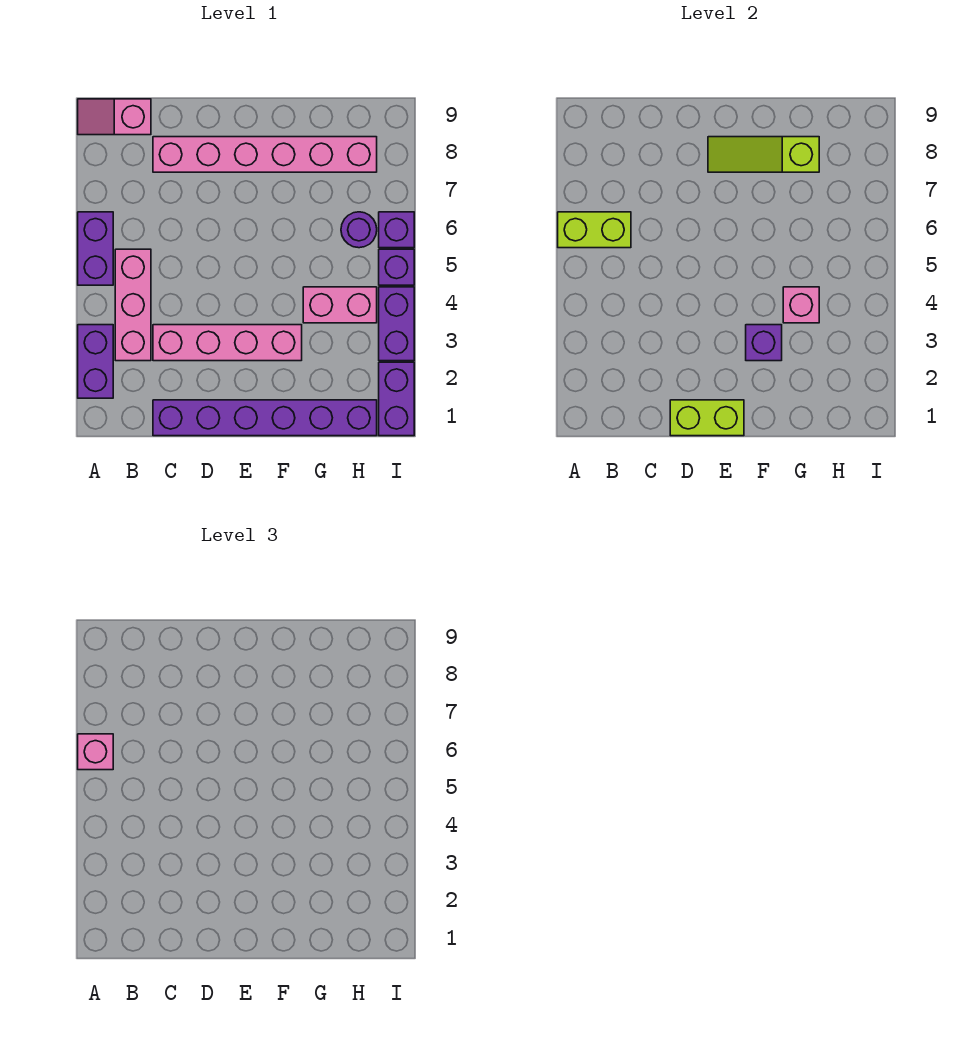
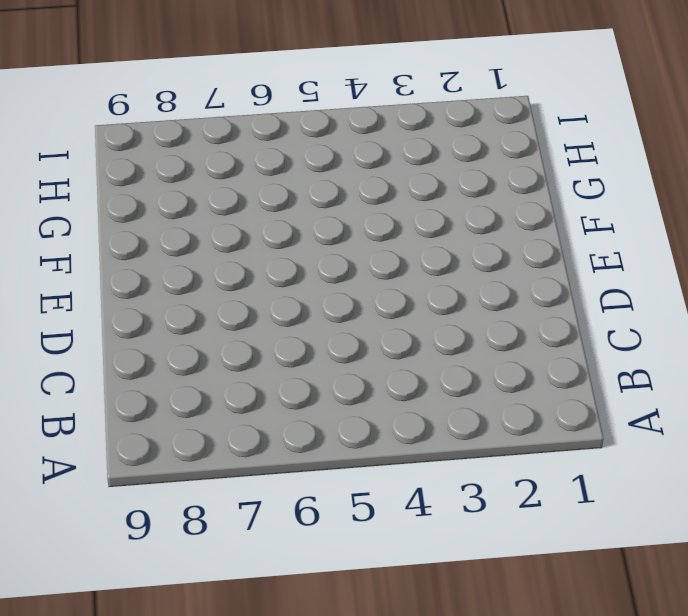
none -> purple brick A2:A3 level 1
none -> purple brick A5:A6 level 1
none -> pink slope A9:B9 level 1 top B

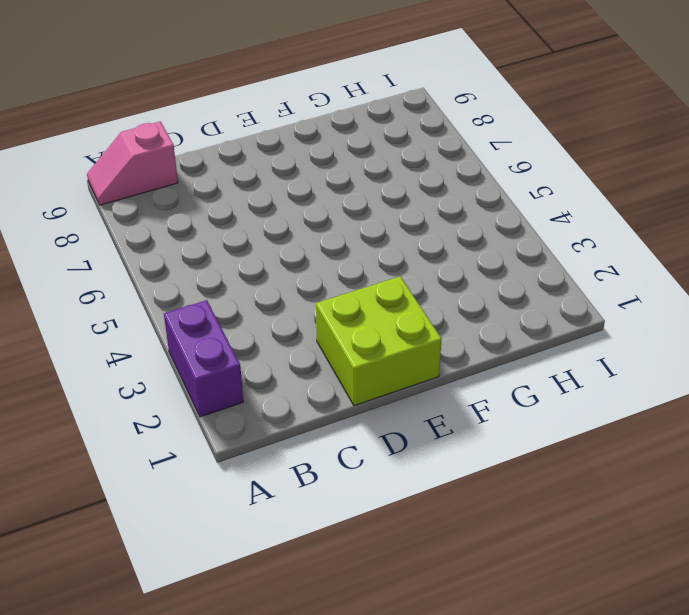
lime brick D1:E2 level 1 -> purple brick C1:H1 level 1
none -> purple brick A5:A6 level 1
none -> pink brick B3:B5 level 1
none -> pink brick C3:F3 level 1

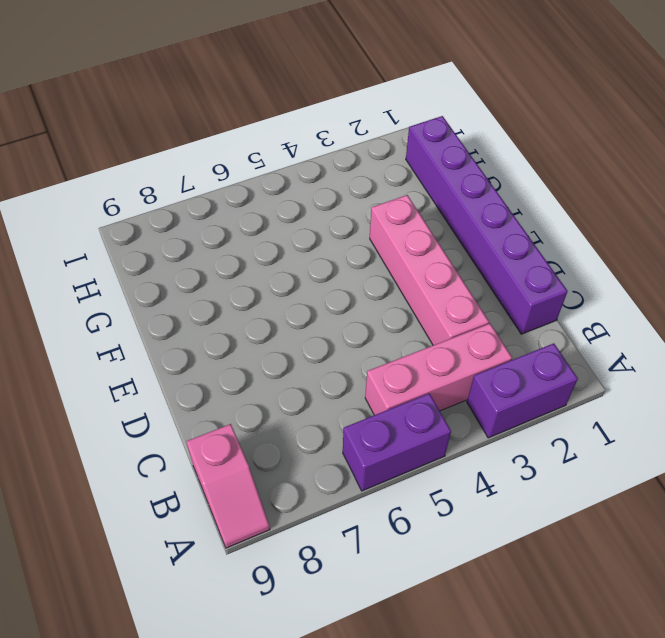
none -> pink brick C8:H8 level 1
none -> pink brick G4:H4 level 1
none -> purple round brick H6 level 1

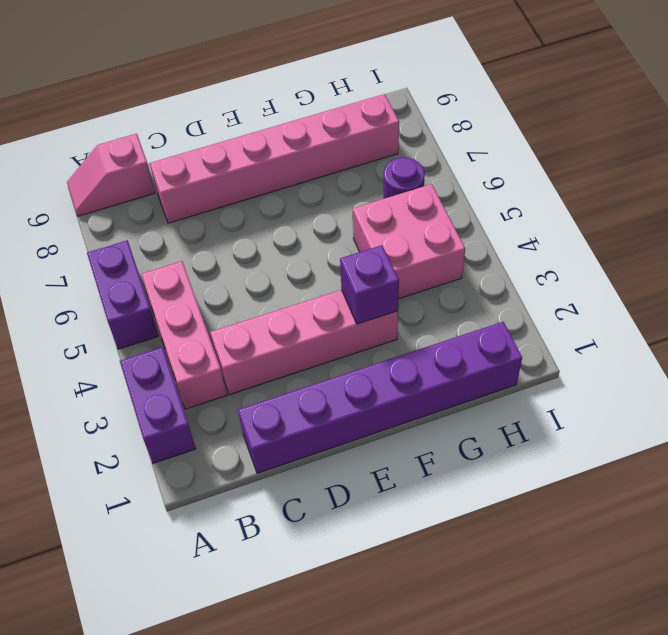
pink brick G4:H5 level 1 -> pink brick G4:H4 level 1
none -> purple brick I1:I2 level 1
none -> purple brick I3:I4 level 1
none -> purple brick I5 level 1

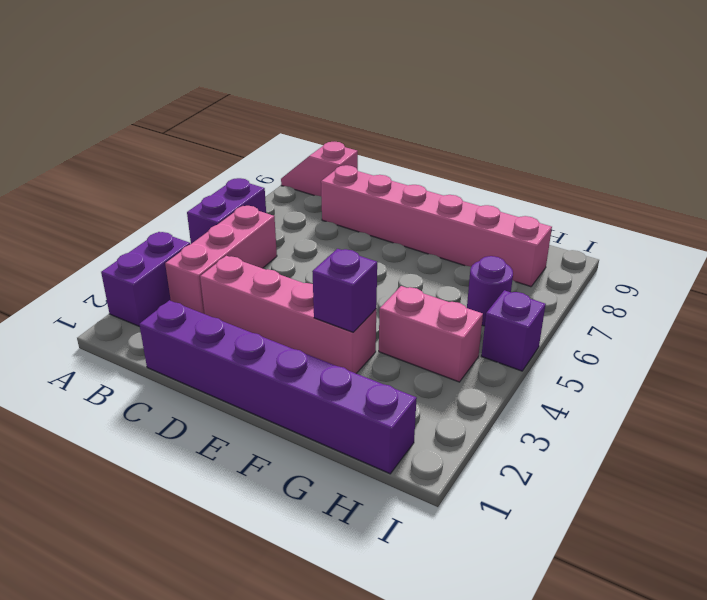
none -> purple brick I1:I2 level 1
none -> purple brick I3:I4 level 1
none -> purple brick I6 level 1

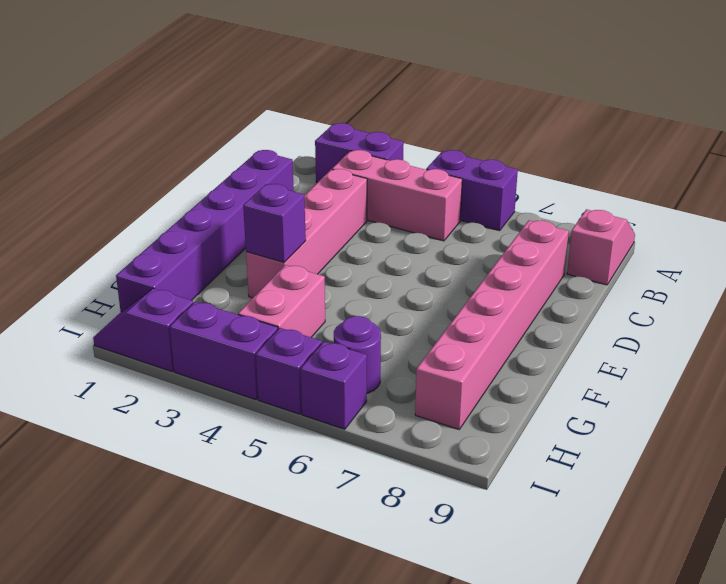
purple slope I1:I2 level 1 top 2 -> purple brick I1:I2 level 1
none -> lime brick A6:B6 level 2
none -> lime brick D1:E1 level 2
none -> lime slope E8:G8 level 2 top G

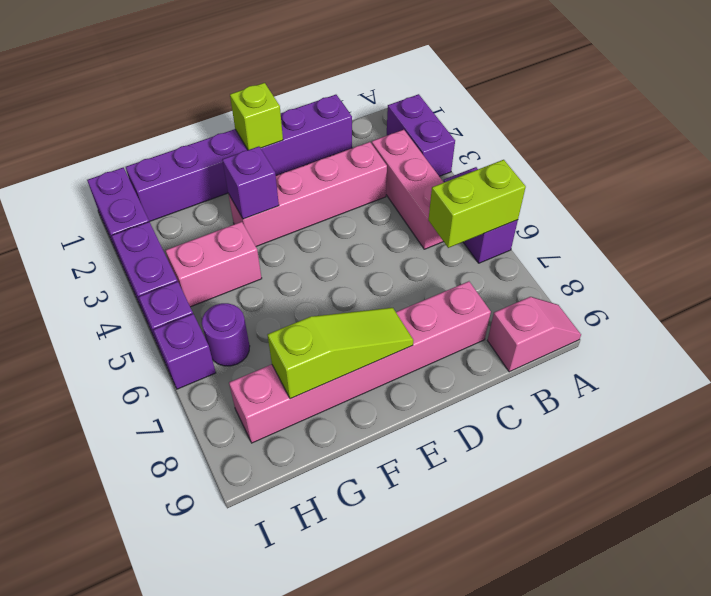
lime brick E1 level 2 -> lime brick D1:E1 level 2
none -> pink brick G4 level 2
none -> pink brick A6 level 3

